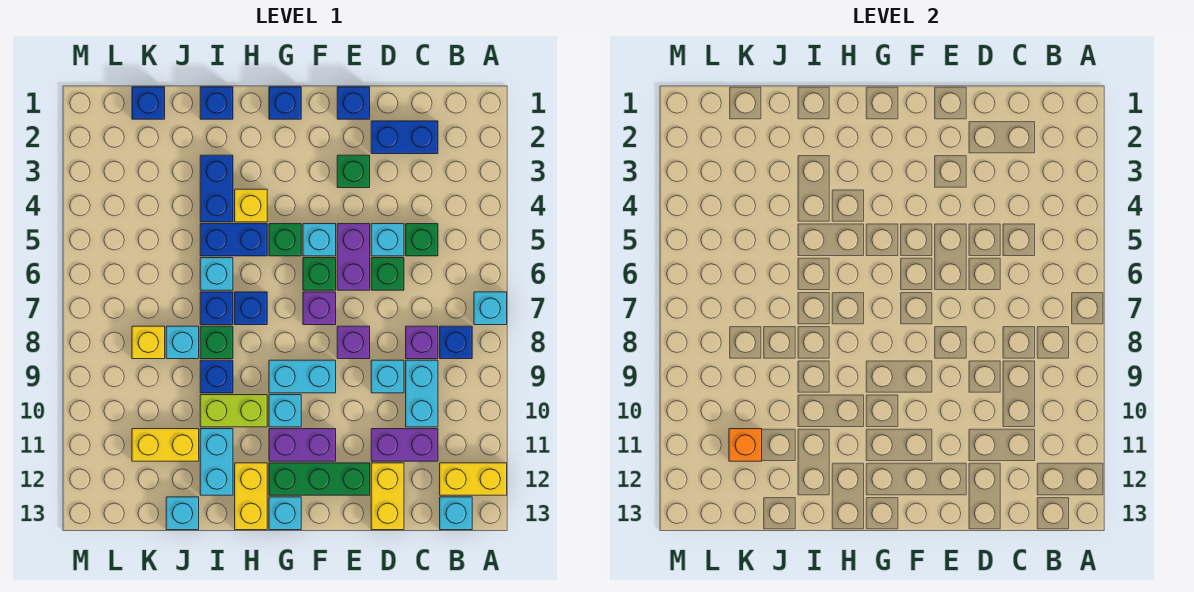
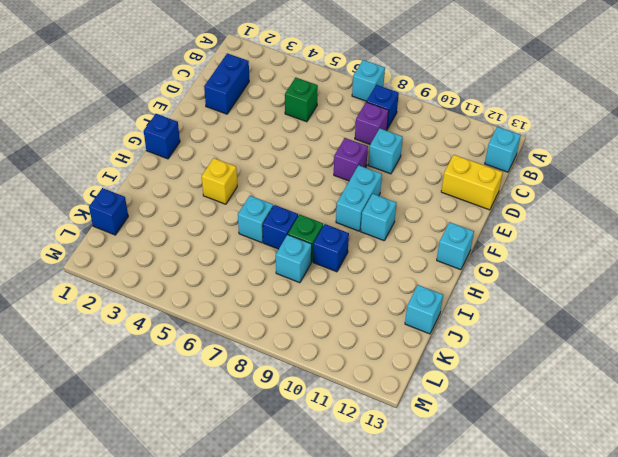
none -> yellow brick A12:B12 level 1
none -> cyan brick C9:C10 level 1
none -> purple brick C11:D11 level 1
none -> cyan brick D5 level 1

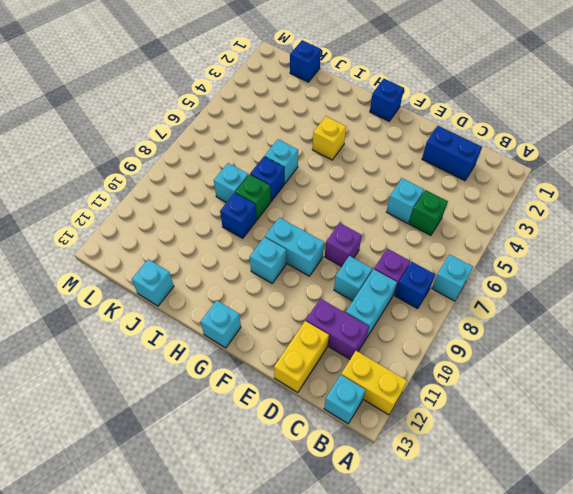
none -> green brick D6 level 1
none -> blue brick E1 level 1
none -> green brick E3 level 1
none -> purple brick E5:E6 level 1

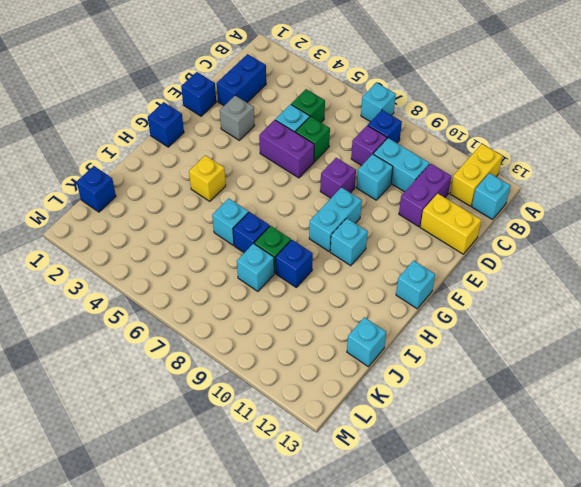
grey brick E3 level 1 -> green brick E3 level 1
none -> green brick E12:G12 level 1
none -> cyan brick F5 level 1
none -> green brick F6 level 1
none -> purple brick F7 level 1

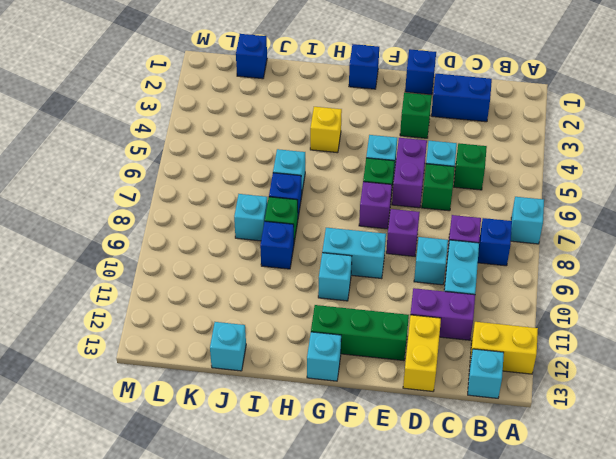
none -> purple brick F11:G11 level 1
none -> green brick G5 level 1
none -> blue brick H5:I5 level 1
none -> blue brick H7 level 1

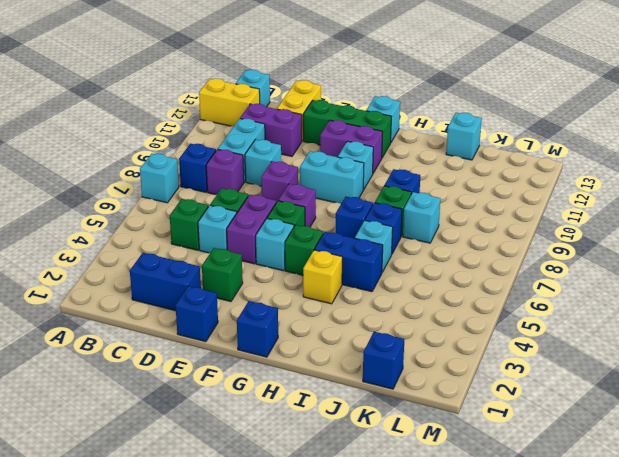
none -> lime brick H10:I10 level 1
none -> yellow brick H12:H13 level 1
none -> blue brick I1 level 1
none -> blue brick I3:I4 level 1

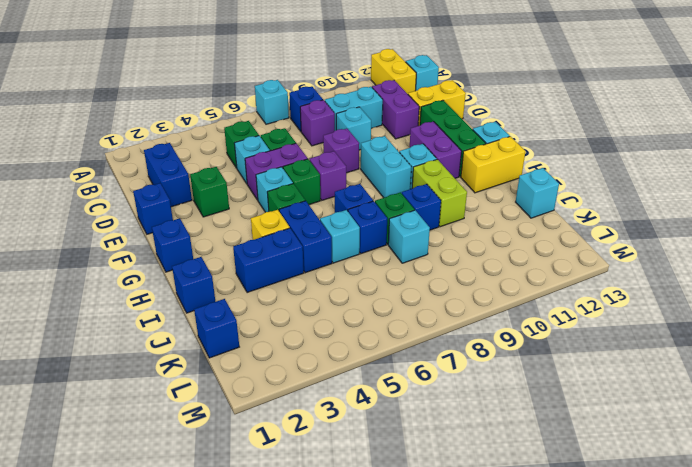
none -> cyan brick I11:I12 level 1
none -> yellow brick J11:K11 level 1
none -> yellow brick K8 level 1
none -> orange brick K11 level 2

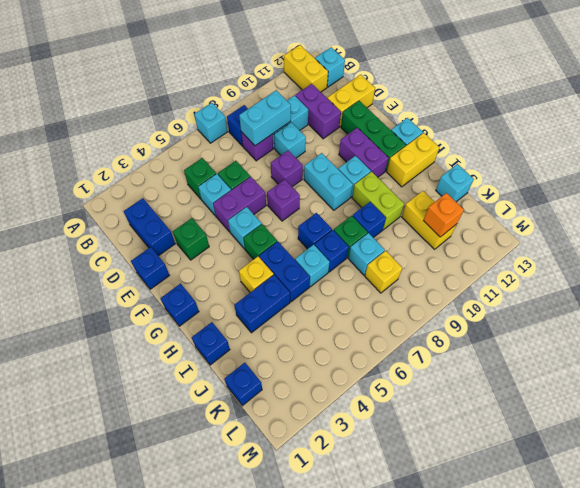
cyan brick C8:C9 level 2 -> cyan brick I11:I12 level 1
none -> green brick F6 level 1

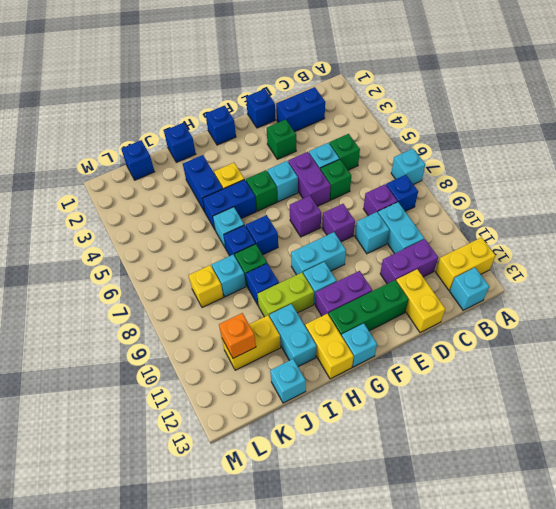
none -> green brick F6 level 1

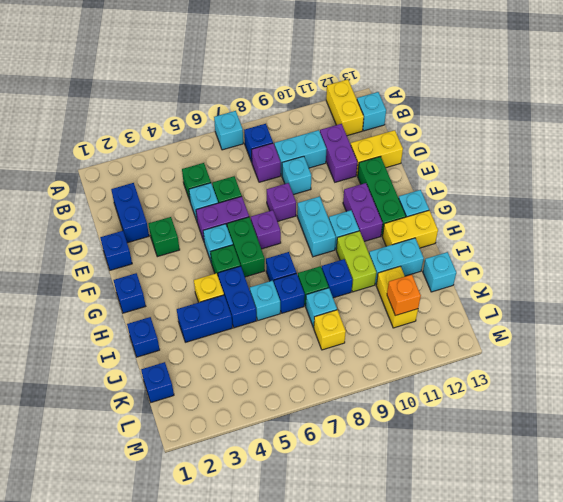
green brick F6:G6 level 1 -> green brick F6 level 1

